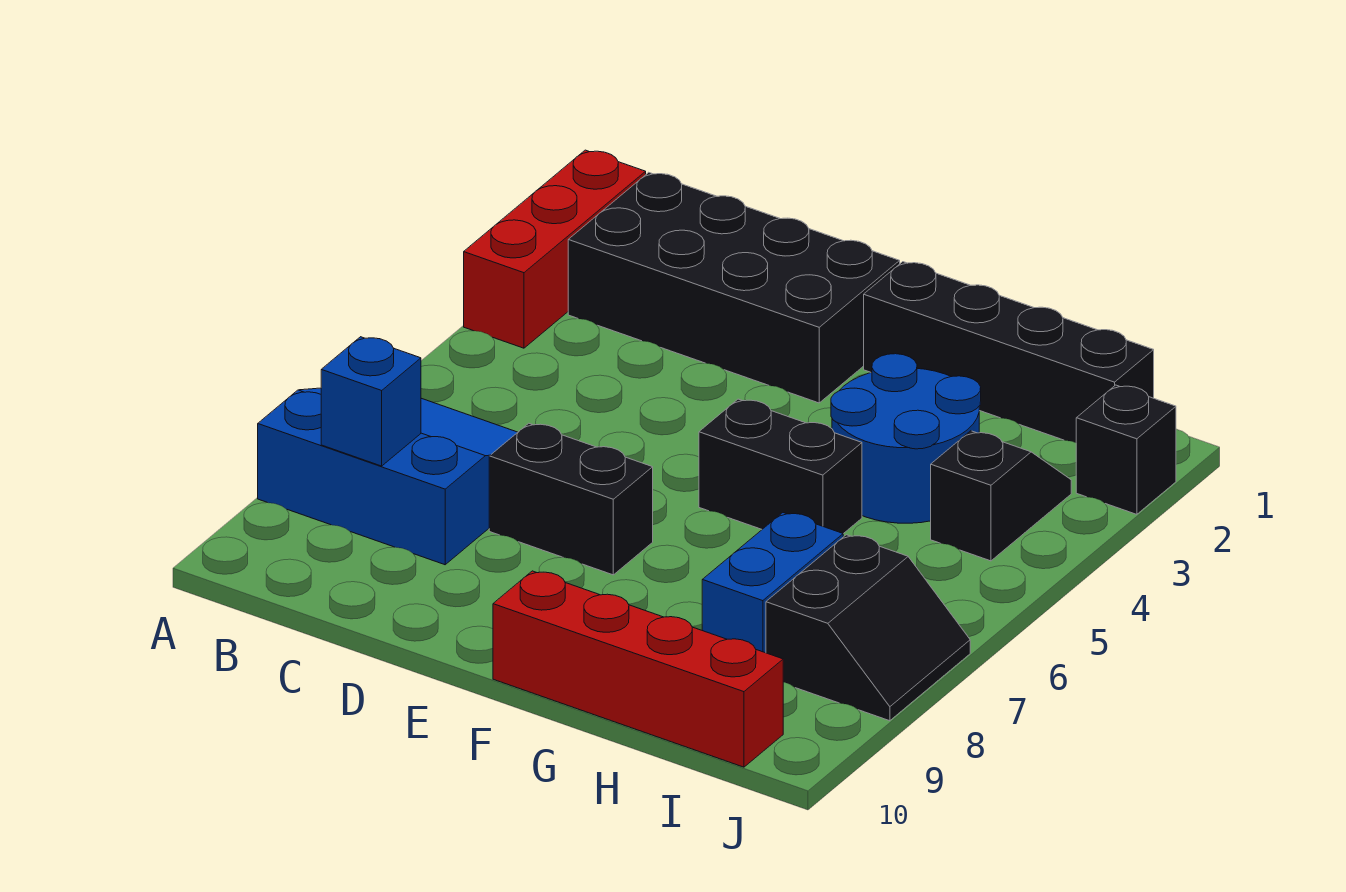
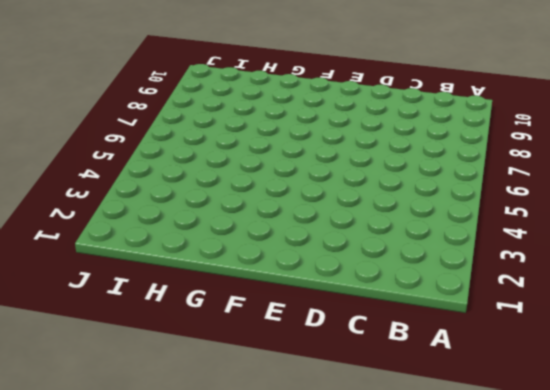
none -> red brick A1:A3 level 1
none -> blue slope A6:C8 level 1 top 8
none -> black brick B1:E2 level 1

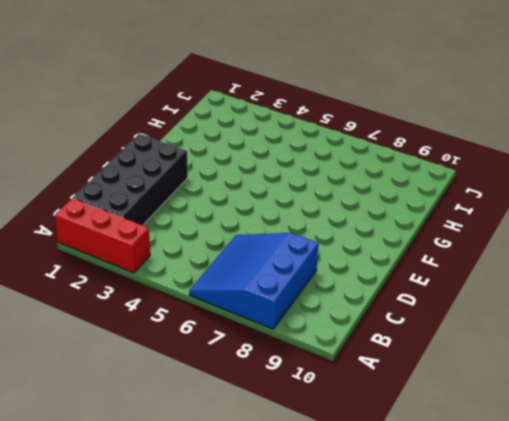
none -> black brick D7:E7 level 1
none -> black brick F1:I1 level 1
none -> black brick F5:G5 level 1

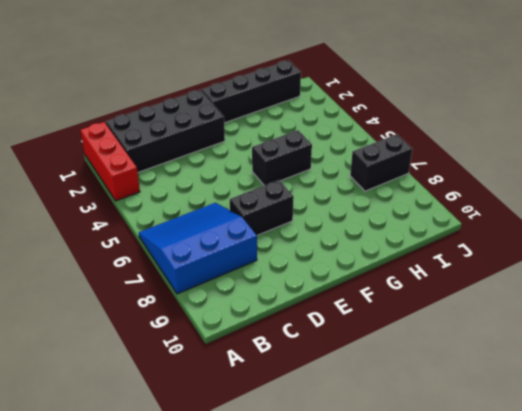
black brick I7:J7 level 1 -> black slope I7:J8 level 1 top I
none -> red brick F10:I10 level 1
none -> blue round brick G3:H4 level 1
none -> blue brick H7:H8 level 1

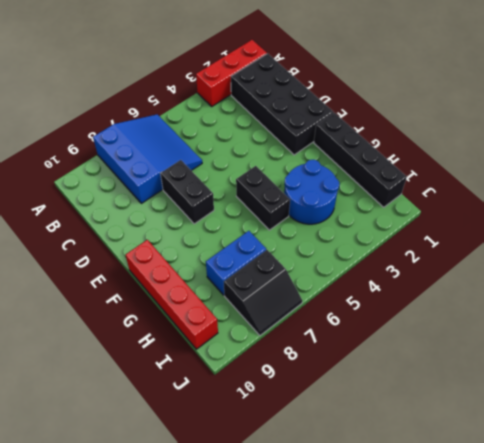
none -> black slope I3:I4 level 1 top 4
none -> black brick J2 level 1
none -> blue brick B8 level 2

